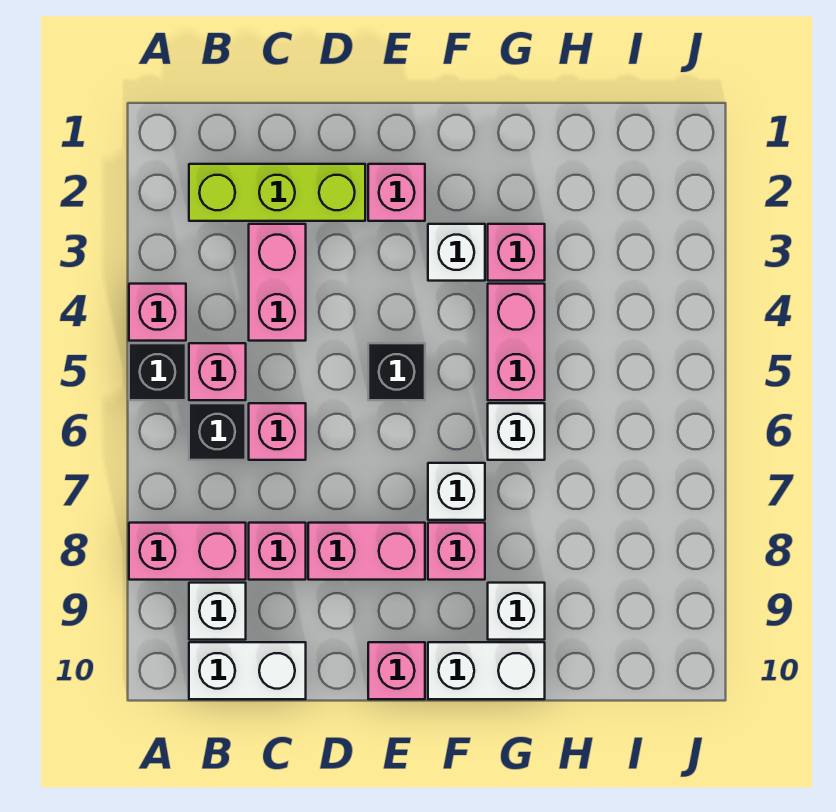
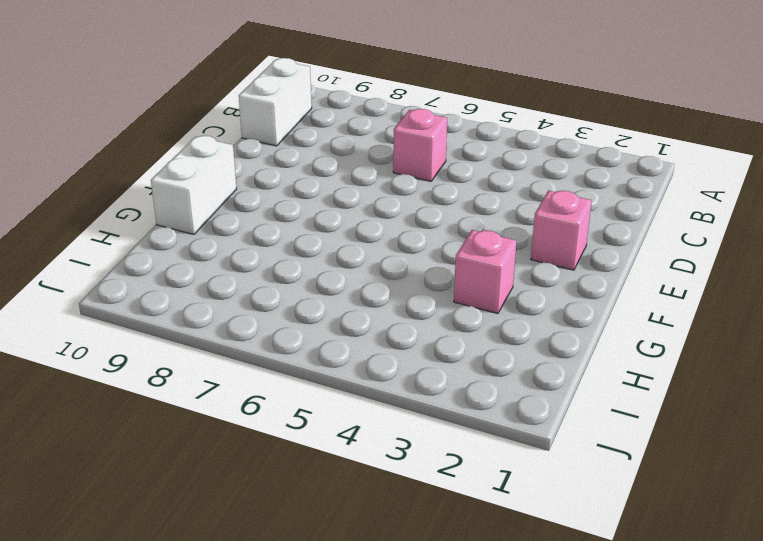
none -> pink brick A4 level 1
none -> black brick A5 level 1
none -> pink brick A8:B8 level 1

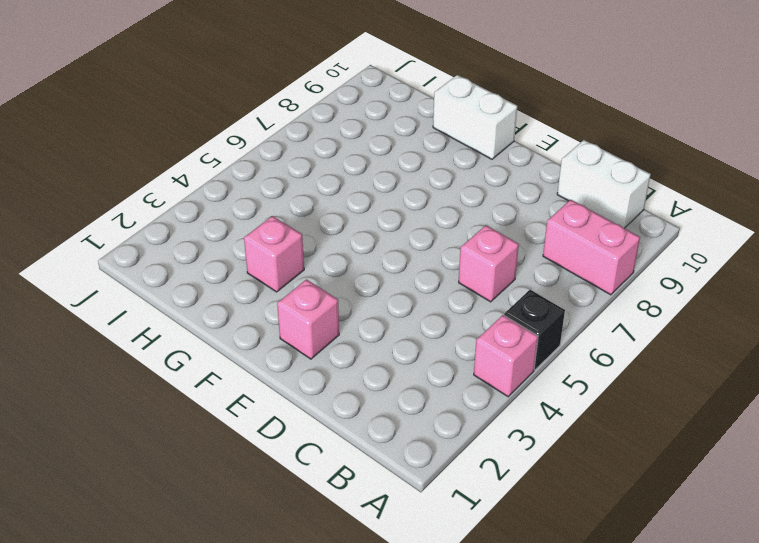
none -> lime brick B2:D2 level 1
none -> pink brick B5 level 1
none -> black brick B6 level 1

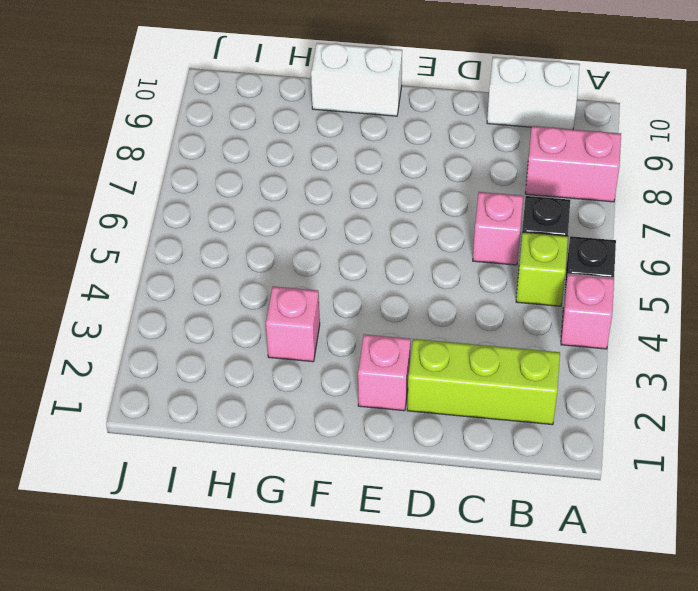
lime brick B5 level 1 -> pink brick B5 level 1
none -> white brick B9 level 1
none -> pink brick C3:C4 level 1
none -> pink brick C8 level 1

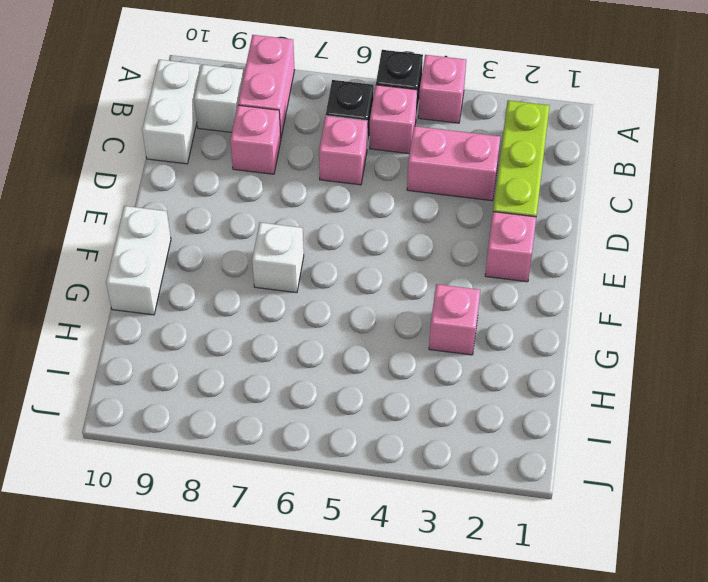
none -> pink brick D8:E8 level 1
none -> black brick E5 level 1
none -> pink brick E10 level 1

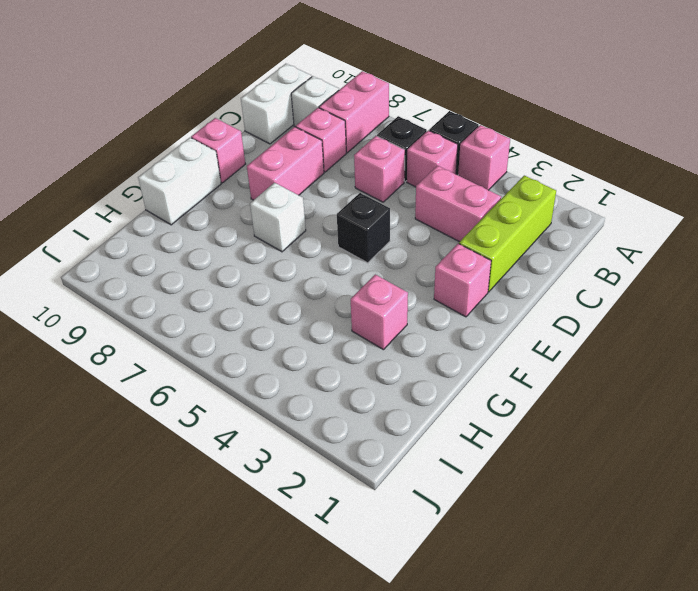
none -> white brick F3 level 1
none -> pink brick F8 level 1
none -> pink brick G4:G5 level 1

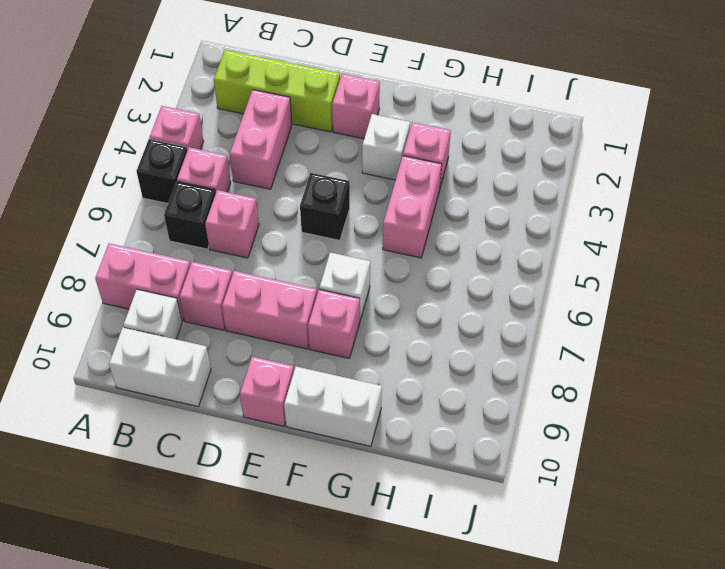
none -> white brick G6 level 1
none -> white brick G9 level 1

